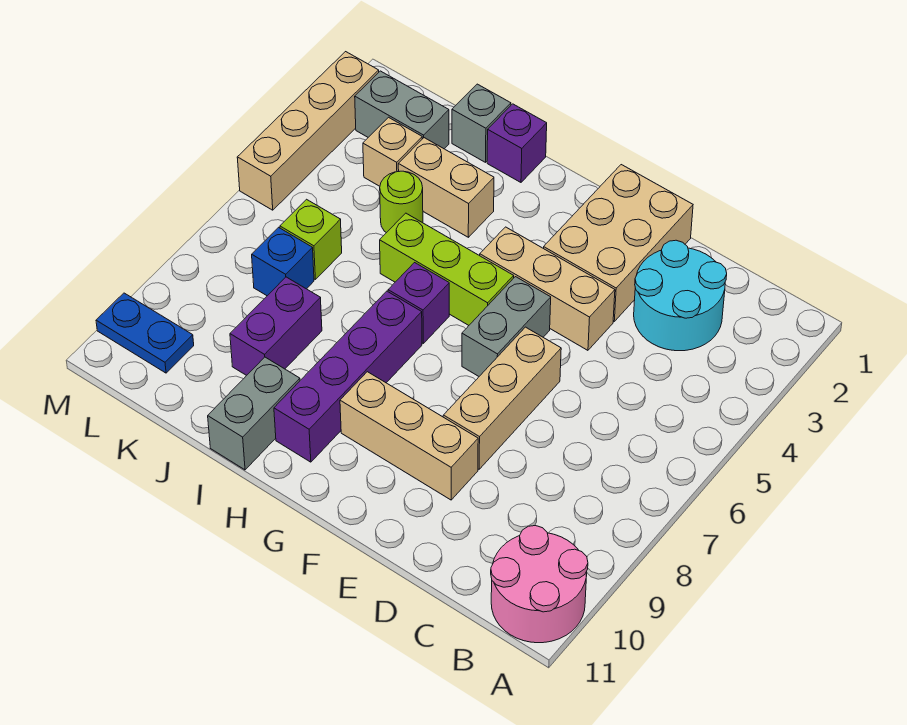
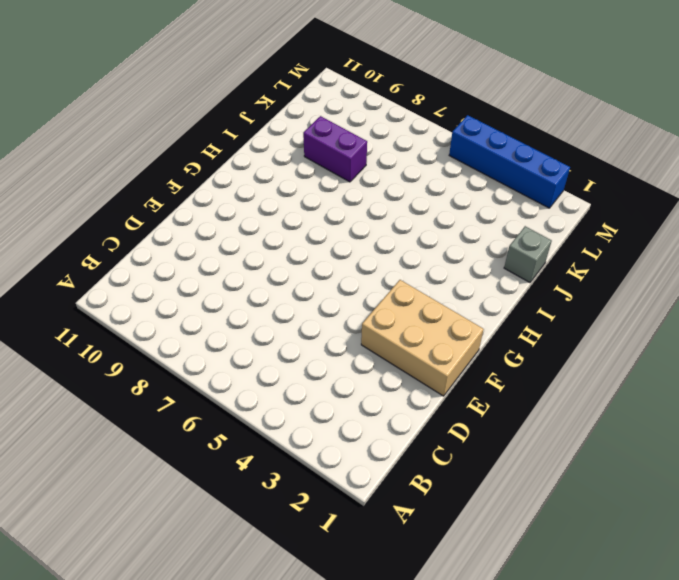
blue brick M2:M5 level 1 -> tan brick M2:M5 level 1
none -> pink round brick A10:B11 level 1
none -> cyan round brick C2:D3 level 1
none -> tan brick E4:G4 level 1

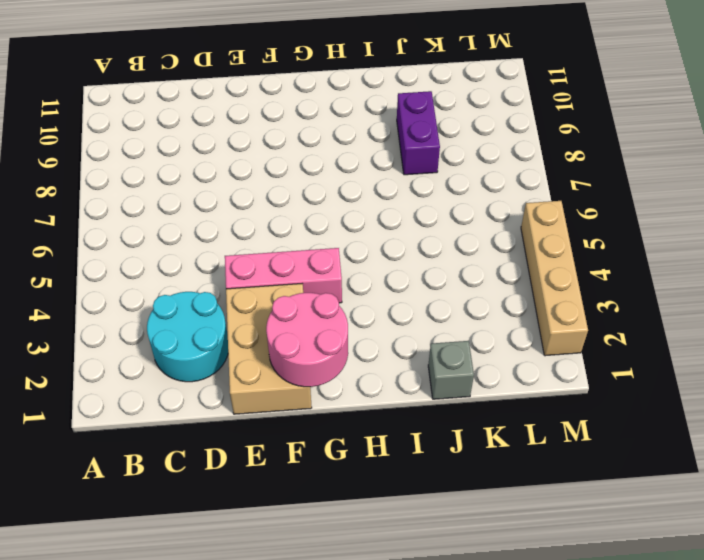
pink brick E4:G4 level 1 -> tan brick E4:G4 level 1
pink round brick F1:G2 level 2 -> pink round brick A10:B11 level 1
none -> tan brick E6:E8 level 1
none -> tan brick E9:G9 level 1
none -> grey brick F5:F6 level 1

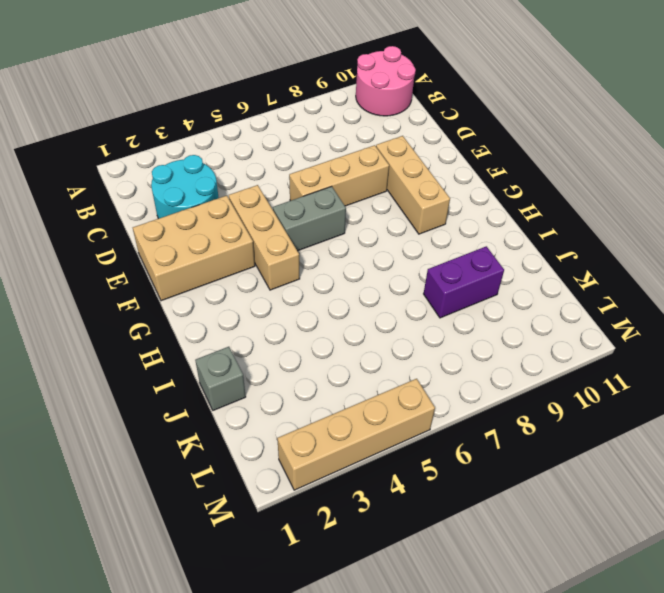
none -> lime brick G5:I5 level 1
none -> purple brick H6 level 1
none -> purple brick H7:H10 level 1

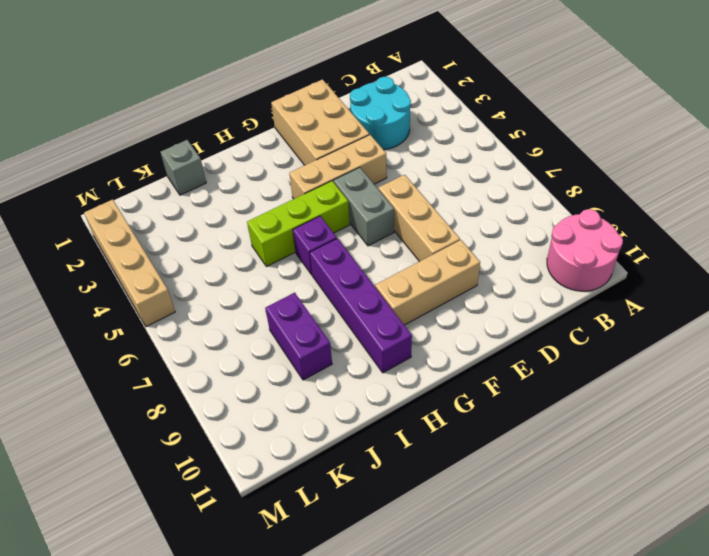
none -> purple brick I1 level 1
none -> tan brick I3:J3 level 1
none -> grey brick I10:I11 level 1

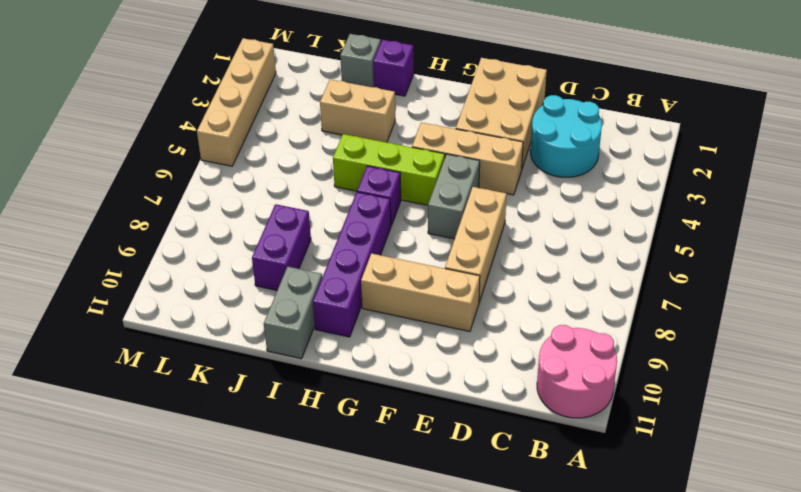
none -> lime round brick J4 level 1
none -> grey brick K2:L2 level 1
none -> tan brick K3 level 1

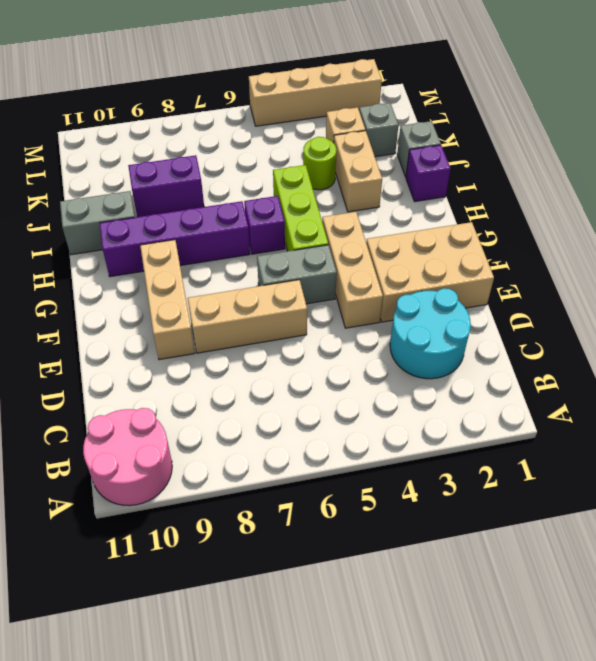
grey brick K2 level 1 -> grey brick K2:L2 level 1
none -> lime brick K6 level 1
none -> blue brick K7 level 1
none -> blue plate L10:M10 level 1

